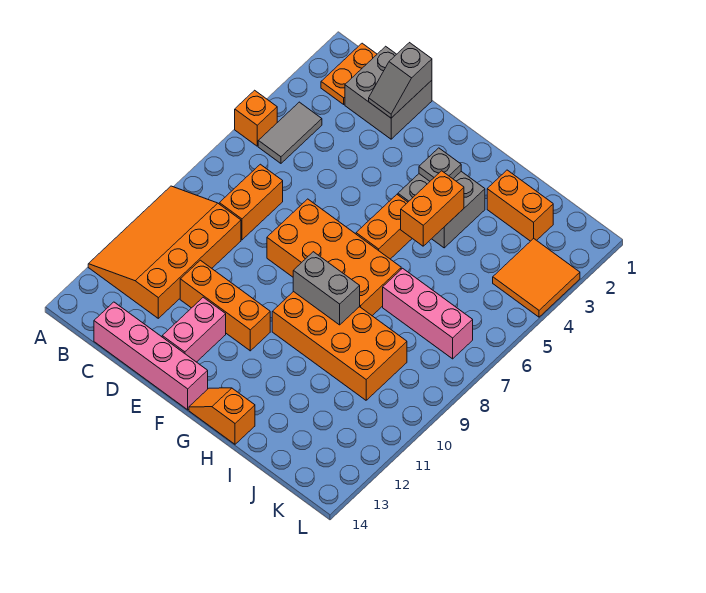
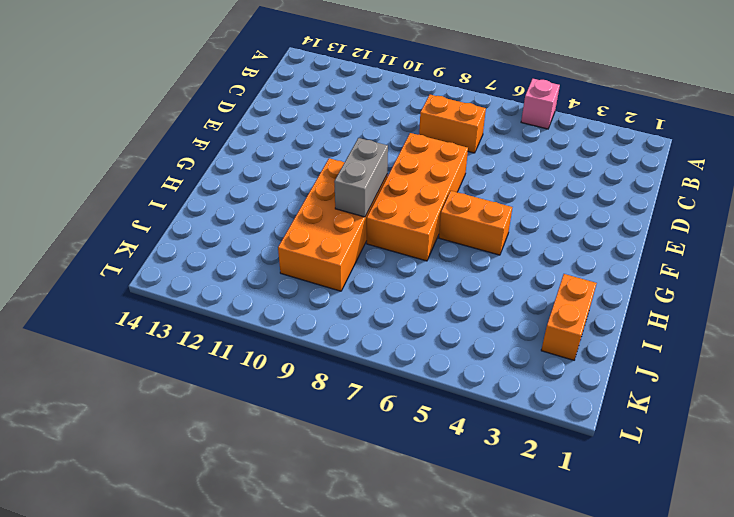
pink brick A5 level 1 -> orange brick A5 level 1
none -> orange slope A9:C12 level 1 top C
none -> orange plate B1:B2 level 1
none -> grey tile B4:B5 level 1

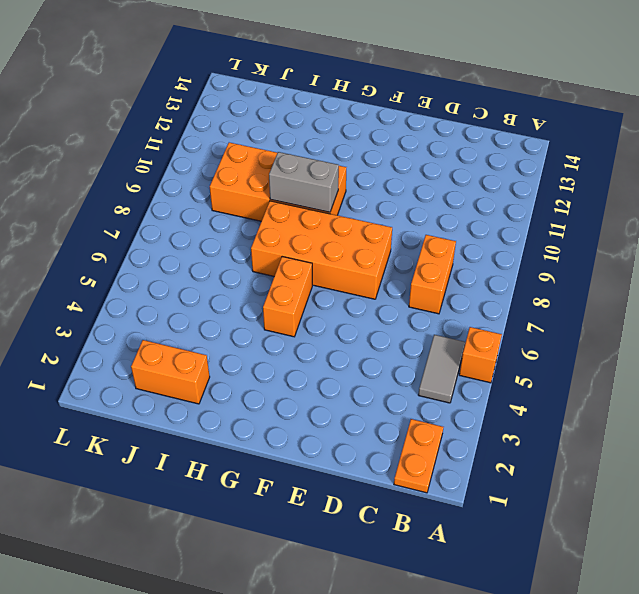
none -> orange slope A9:C12 level 1 top C
none -> grey brick C1:D2 level 1
none -> pink brick C14:F14 level 1

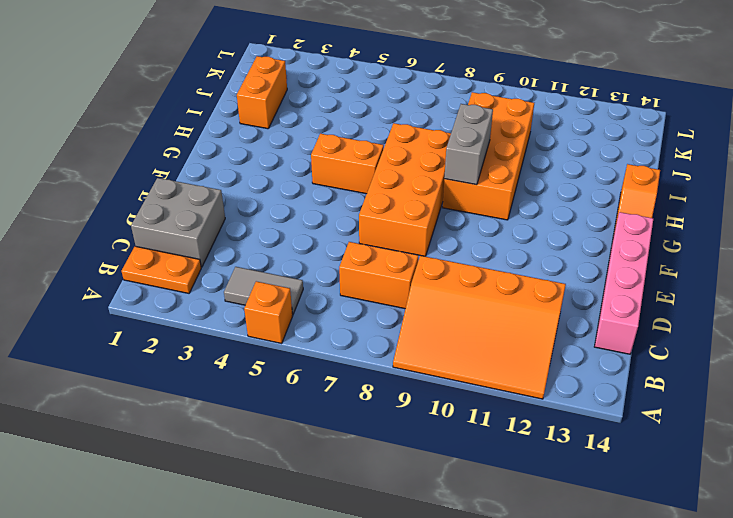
none -> orange brick D11:F11 level 1
none -> pink brick E12:E13 level 1
none -> grey brick G3:H4 level 1

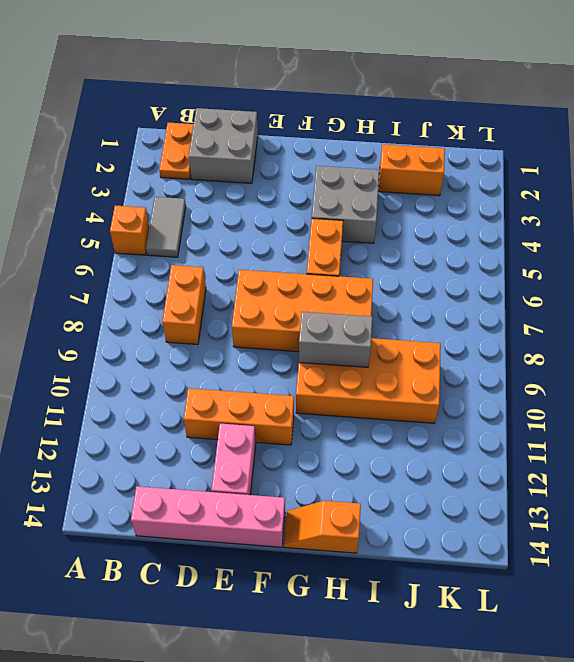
none -> orange slope A9:C12 level 1 top C
none -> pink brick I7:K7 level 1
none -> orange tile K3:L4 level 1

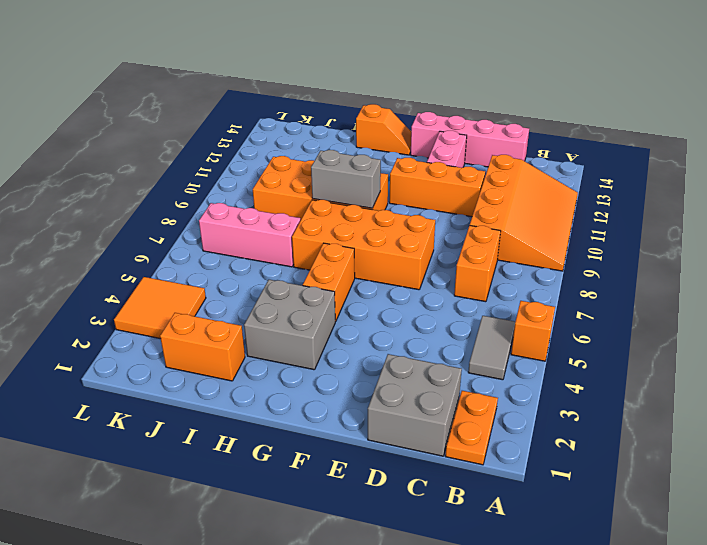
none -> grey slope D1:D2 level 2 top 1
none -> grey plate G3 level 2
none -> orange brick H4:H5 level 2

